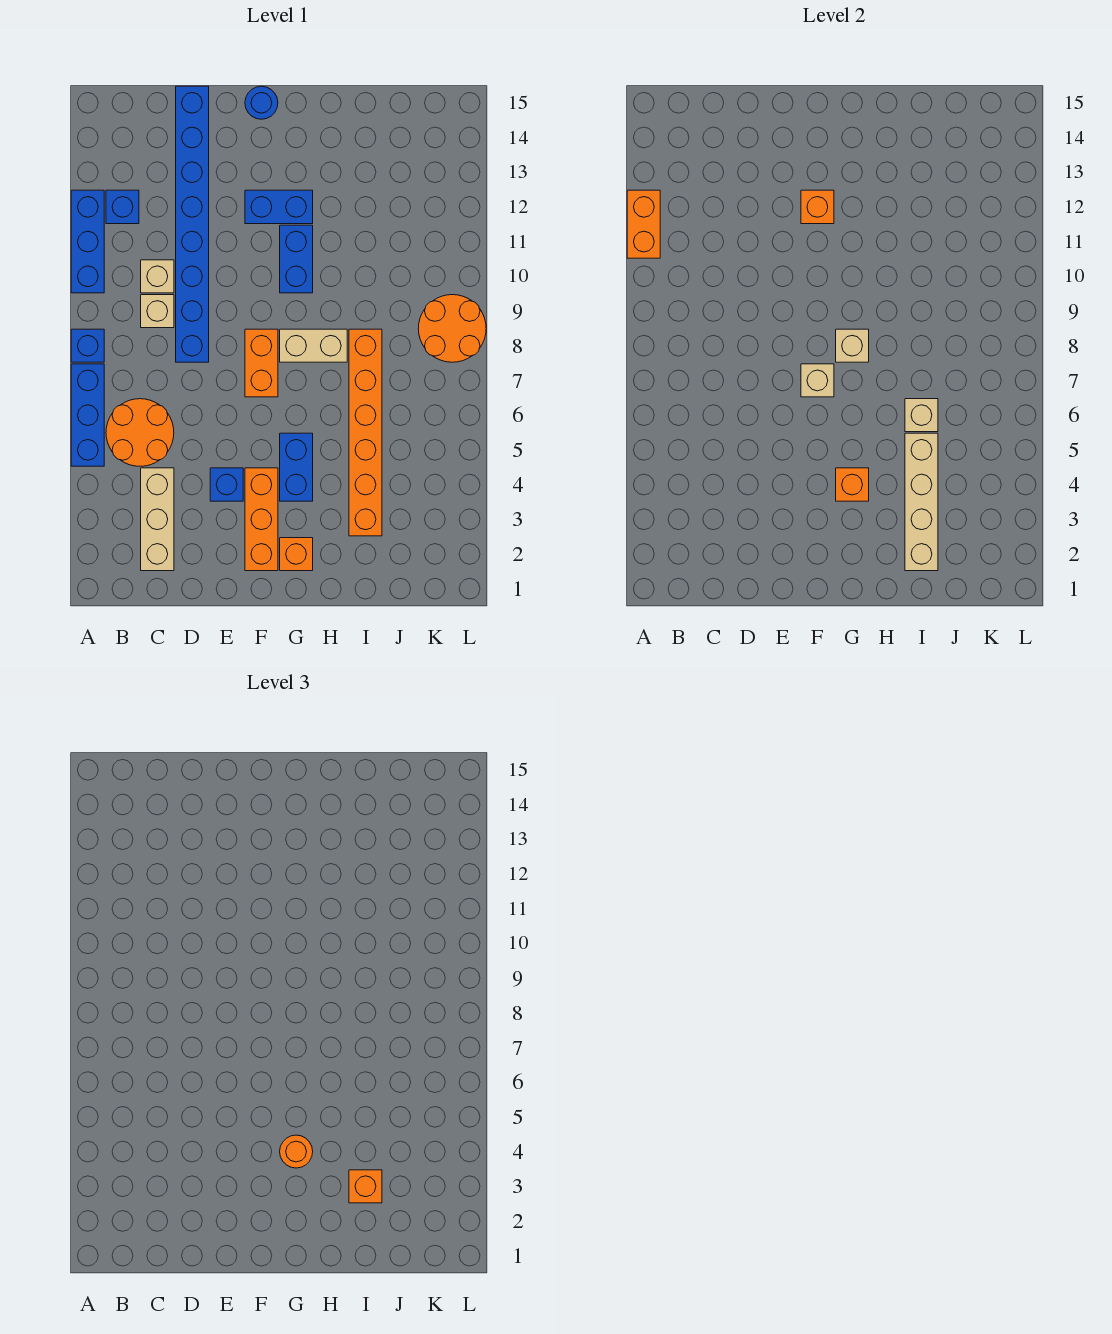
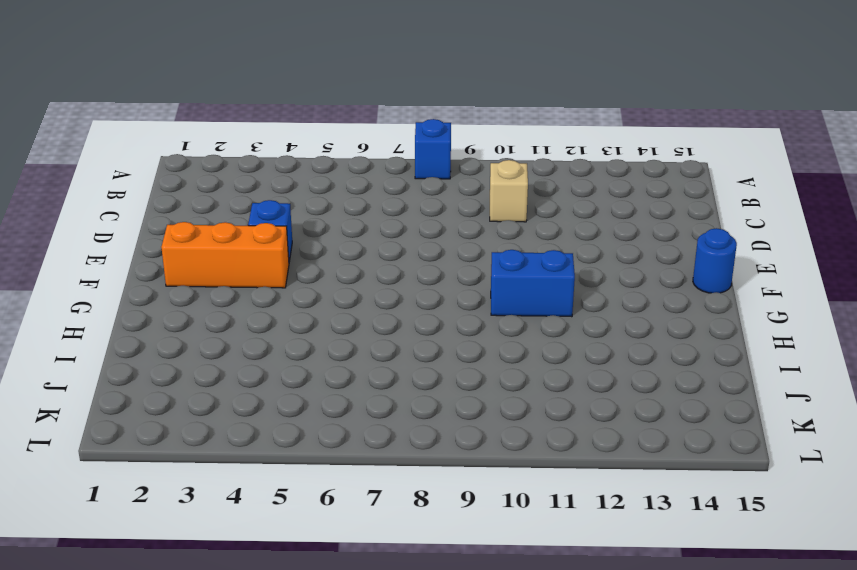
none -> blue brick A5:A7 level 1
none -> blue brick A10:A12 level 1
none -> orange round brick B5:C6 level 1

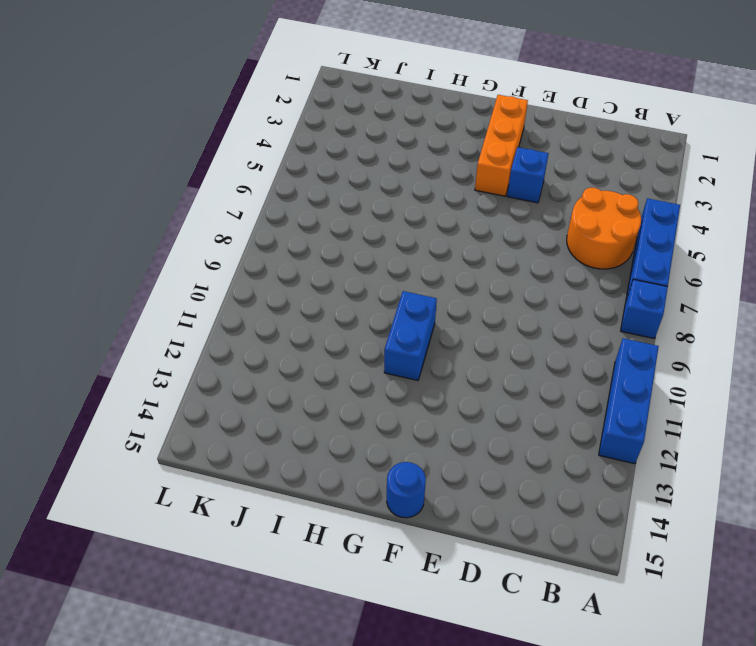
none -> blue brick B12 level 1
none -> tan brick C2:C4 level 1
none -> tan brick C9 level 1

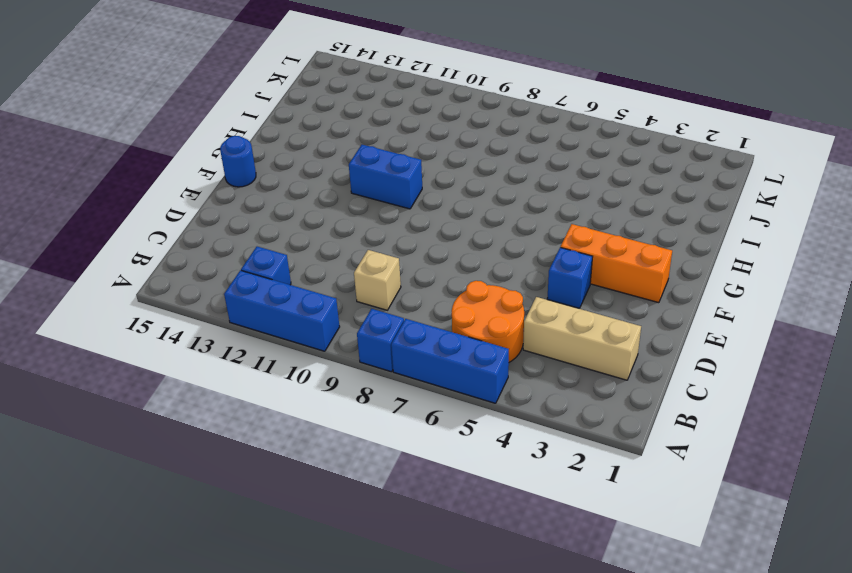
none -> tan brick C10 level 1
none -> blue brick D8:D15 level 1
none -> orange brick F7:F8 level 1

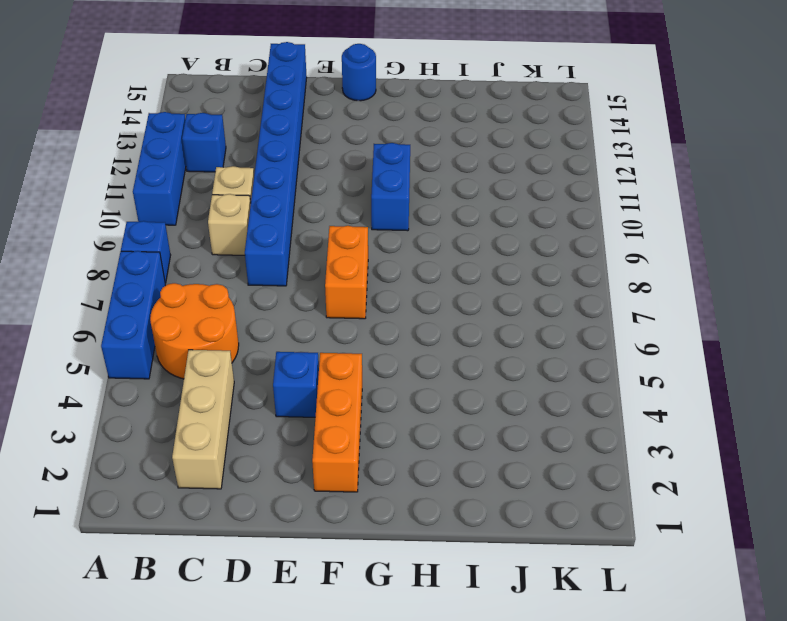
none -> blue brick F12:G12 level 1
none -> orange brick G2 level 1
none -> blue brick G4:G5 level 1

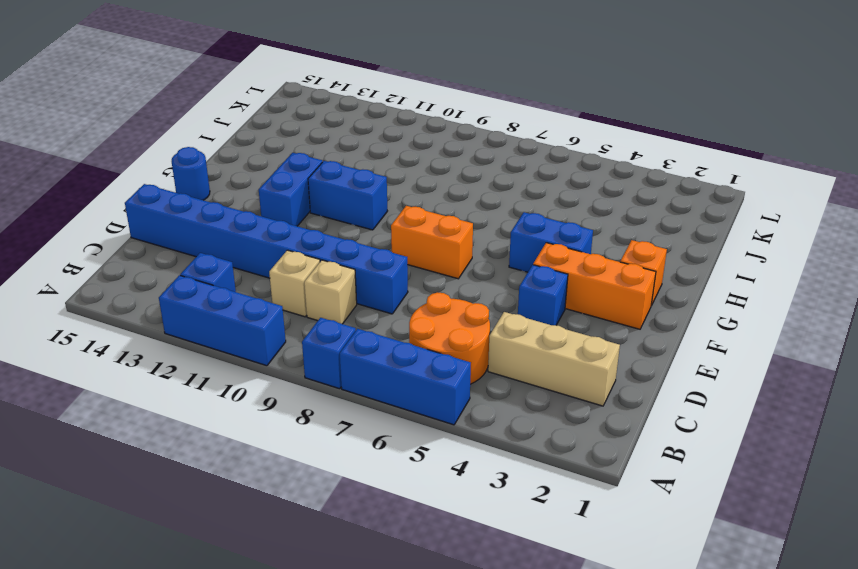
none -> tan brick G8:H8 level 1
none -> orange brick I3:I8 level 1
none -> orange round brick K8:L9 level 1

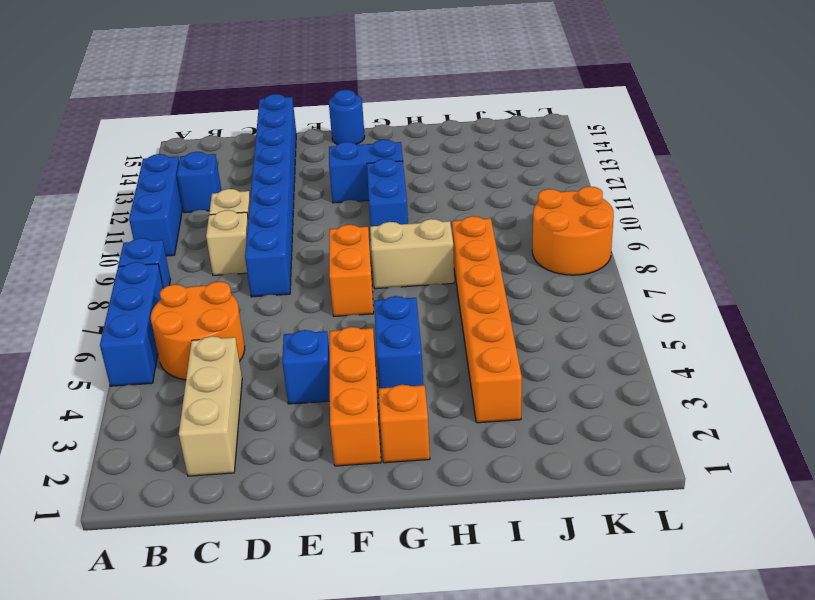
none -> orange brick A11:A12 level 2
none -> tan brick F7 level 2
none -> orange brick F12 level 2

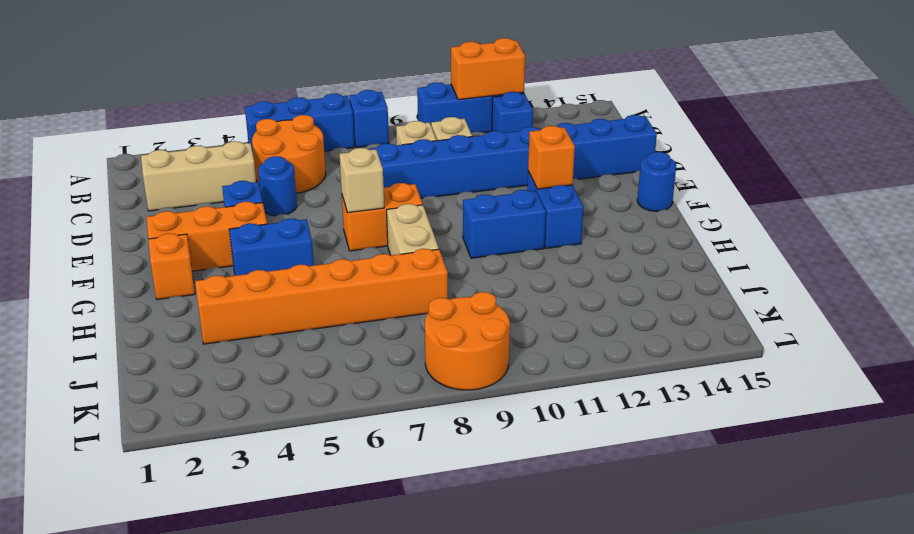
blue round brick D5 level 1 -> none
none -> orange brick G4 level 2
none -> tan brick G8 level 2
none -> tan brick I2:I5 level 2

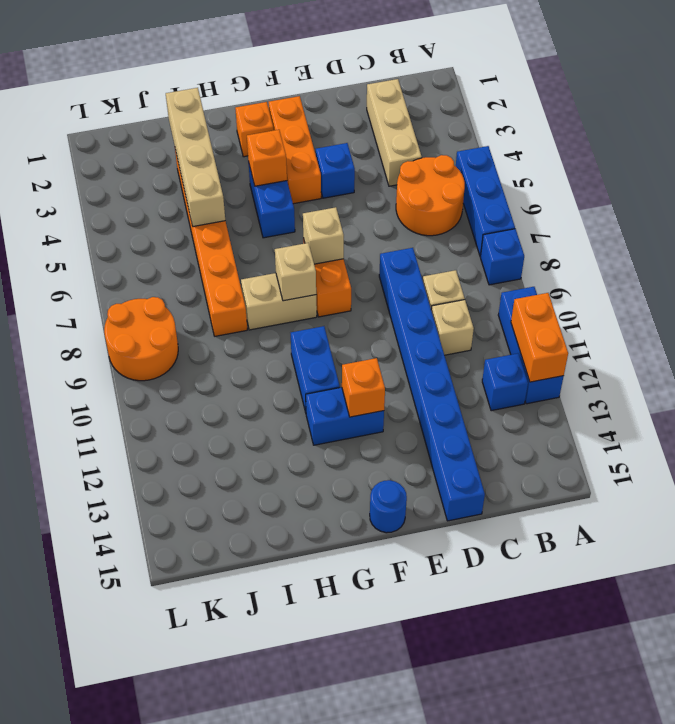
none -> tan brick I6 level 2
none -> orange round brick G4 level 3
none -> orange brick I3 level 3

